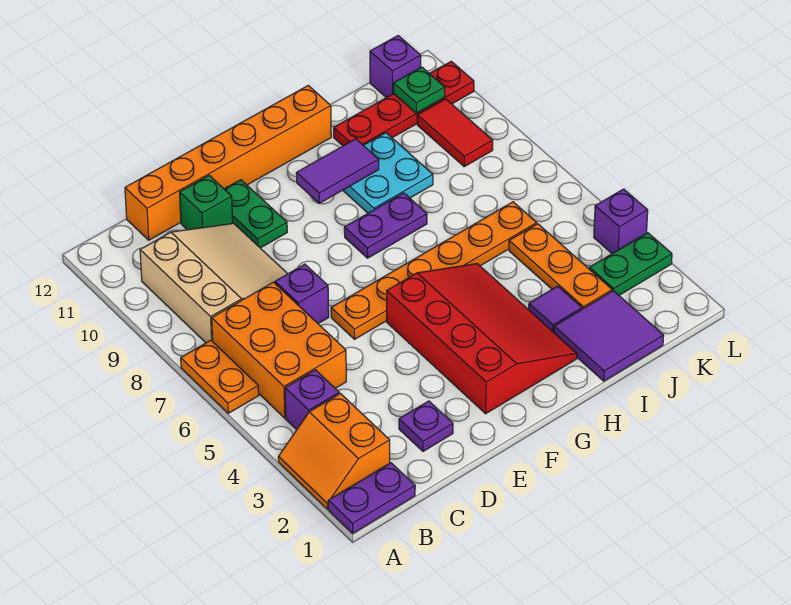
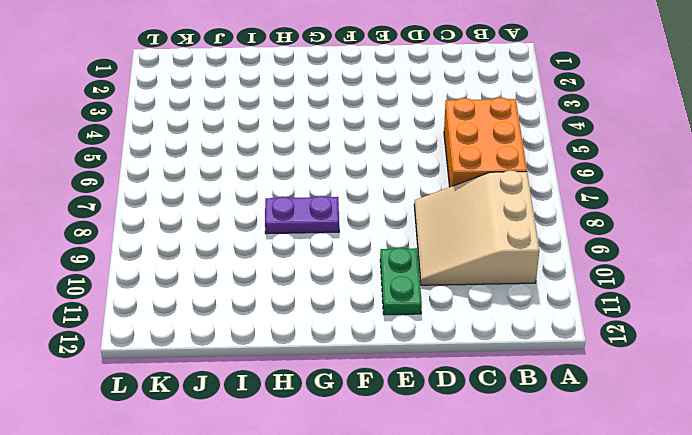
none -> purple plate A1:B1 level 1
none -> orange slope A2:B3 level 1 top B
none -> orange plate A6:A7 level 1

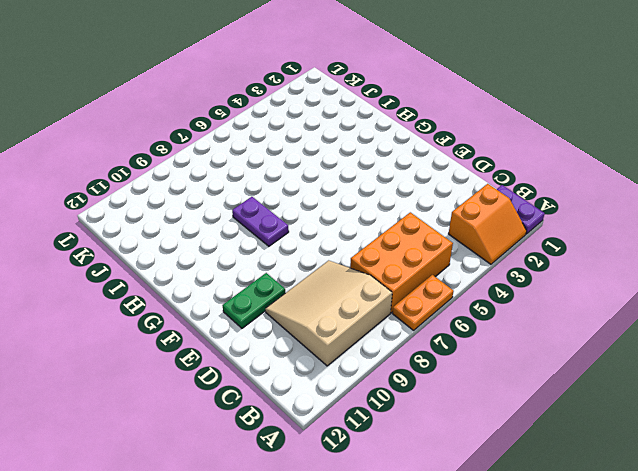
none -> purple brick B4 level 1
none -> orange brick C12:H12 level 1
none -> purple plate D2 level 1

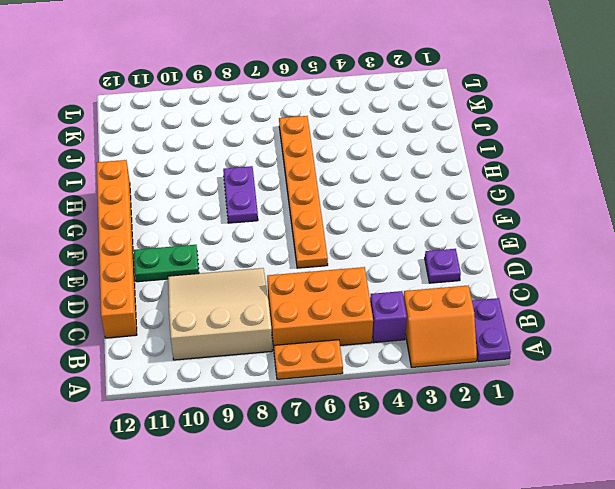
none -> purple brick D7 level 1
none -> green brick D11 level 1
none -> red slope F2:H5 level 1 top F

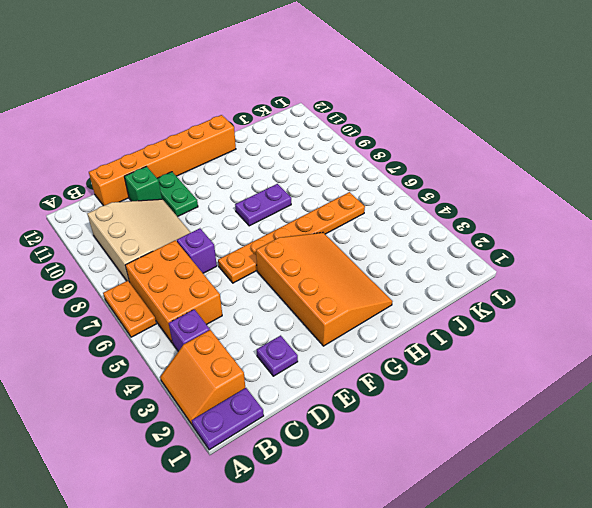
orange slope F2:H5 level 1 top F -> red slope F2:H5 level 1 top F
none -> cyan plate H9:I10 level 1
none -> purple tile I1:J2 level 1
none -> purple tile I3 level 1

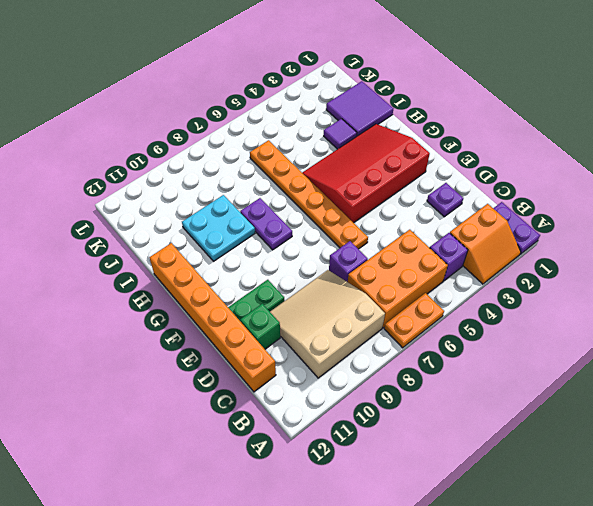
none -> red plate I11:L11 level 1
none -> orange plate J3:J5 level 1
none -> green plate K3:L3 level 1

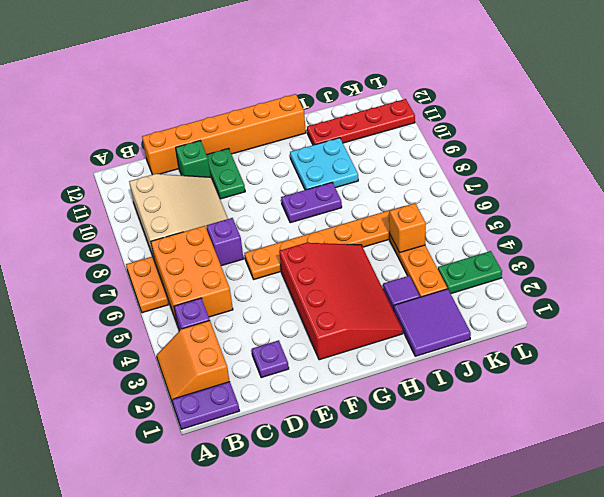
orange brick J5 level 2 -> none
none -> red tile K9:K10 level 1
none -> purple brick K12 level 1
none -> purple brick L4 level 1

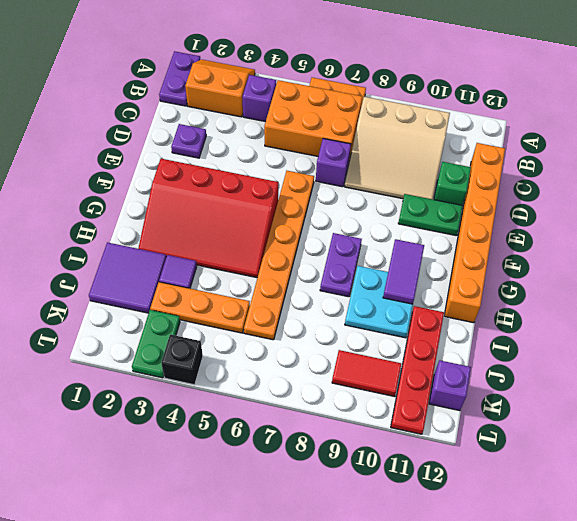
black brick L4 level 1 -> purple brick L4 level 1
none -> green plate K11 level 2

